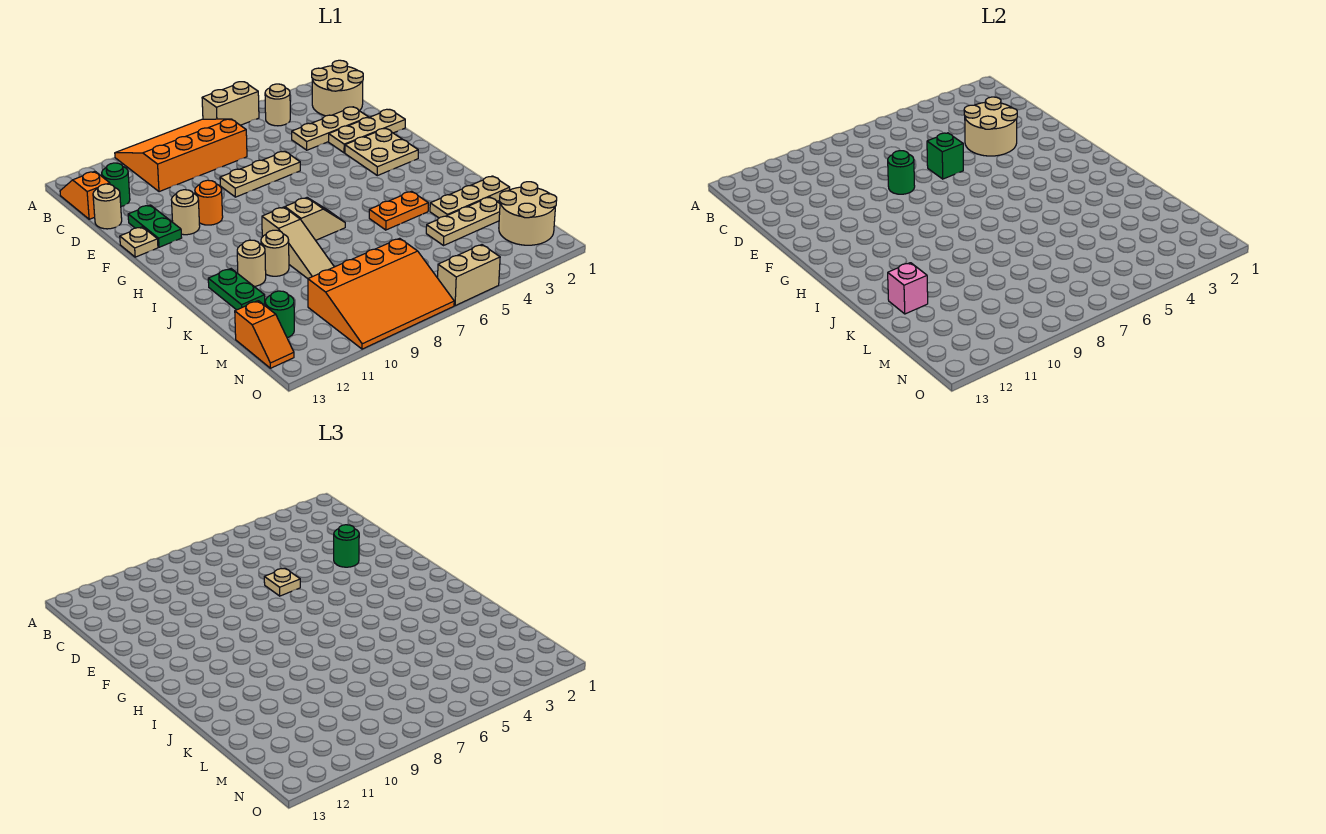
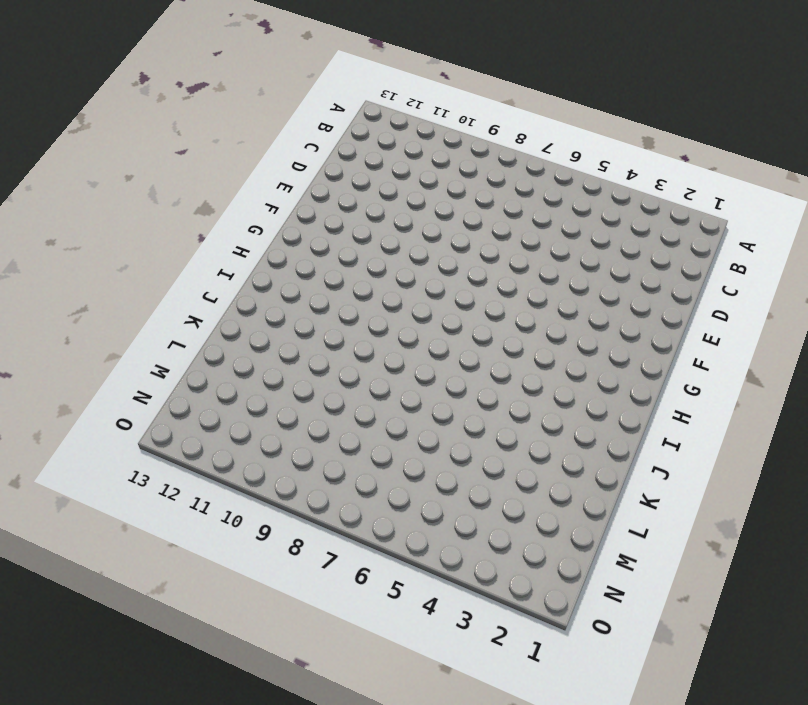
none -> tan brick A5:A6 level 1
none -> orange slope A7:C10 level 1 top C
none -> tan round brick B1:C2 level 1
none -> tan round brick B4 level 1

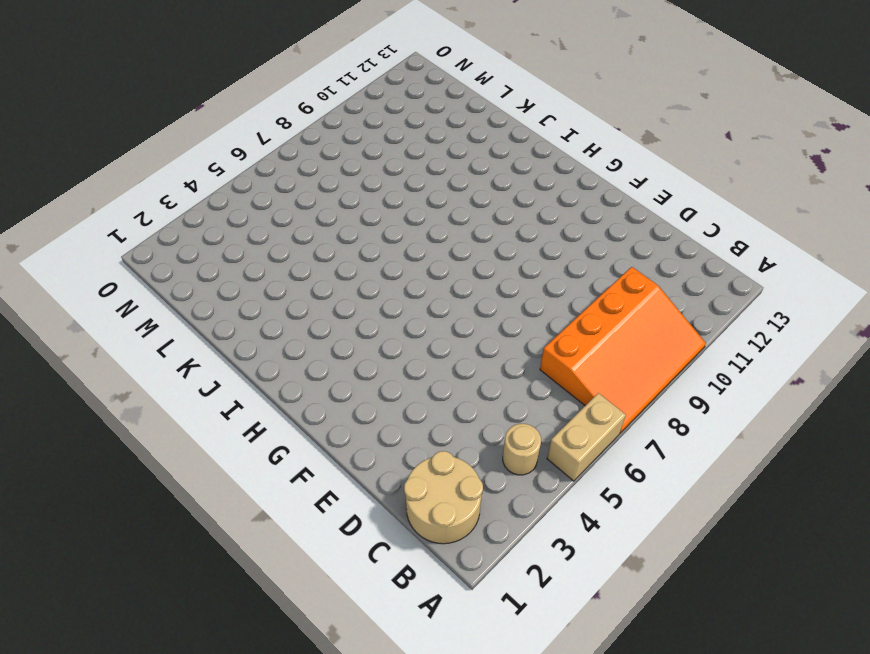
none -> orange slope B13:C13 level 1 top C
none -> green round brick C12 level 1
none -> tan plate D2:D4 level 1
none -> tan round brick D13 level 1

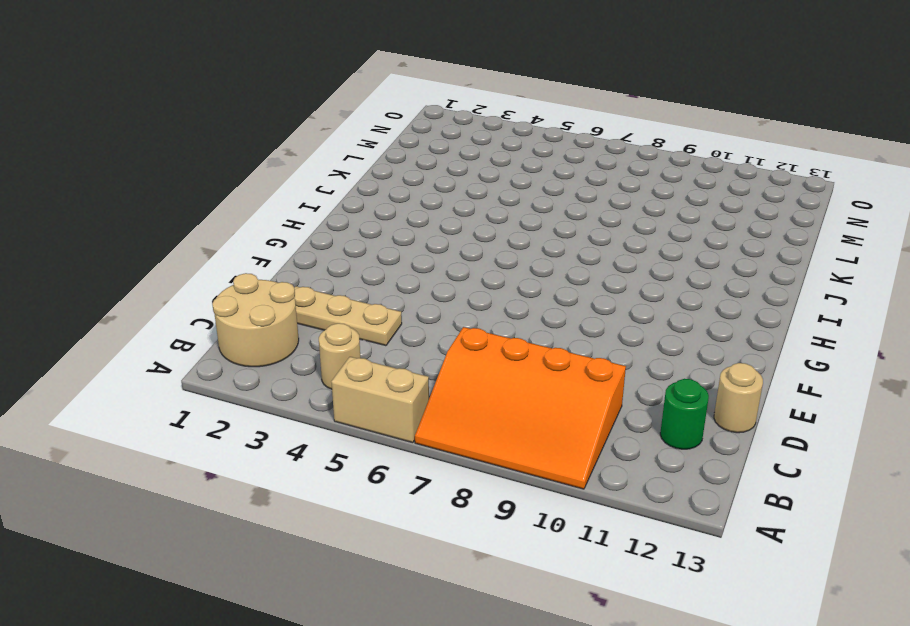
none -> orange slope B13:C13 level 1 top C
none -> tan plate E1:E3 level 1
none -> tan plate E6:E8 level 1
none -> green plate E12:F12 level 1

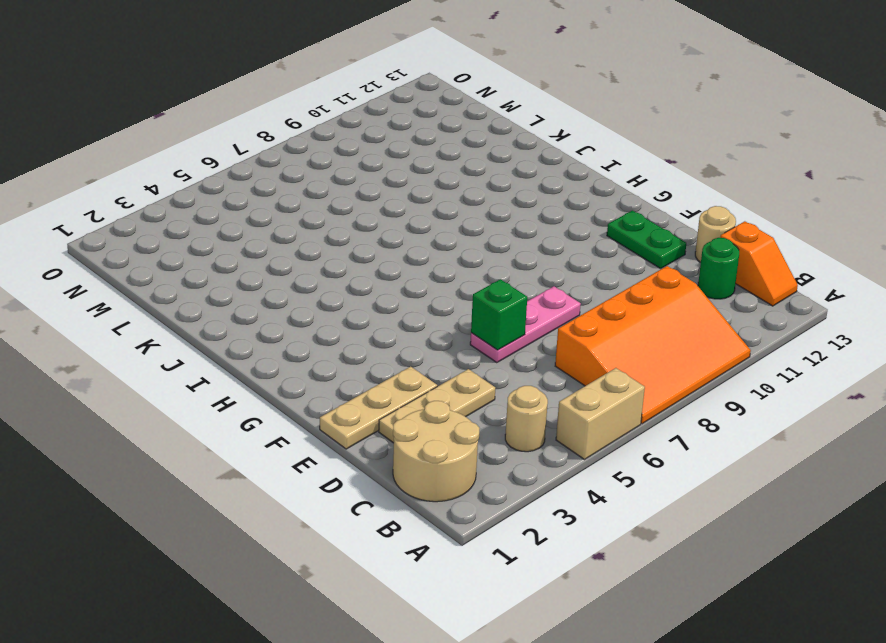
pink plate E6:E8 level 1 -> tan plate E6:E8 level 1
none -> tan plate F2:G3 level 1
none -> orange round brick F10 level 1
none -> tan round brick F11 level 1
none -> tan plate F13 level 1

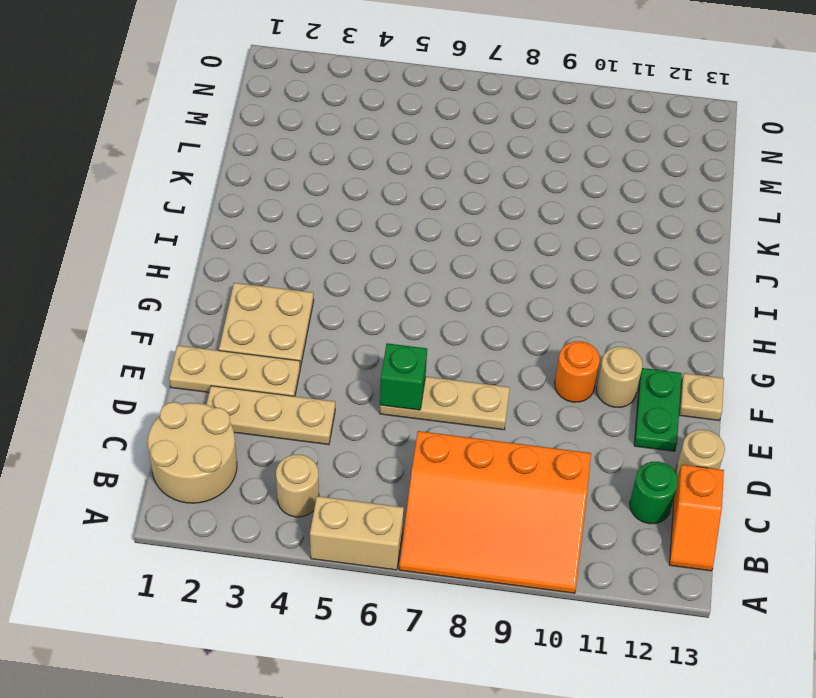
none -> tan slope I7:I8 level 1 top 8
none -> tan slope I9:K9 level 1 top I
none -> orange plate J4:J5 level 1
none -> tan round brick J10 level 1

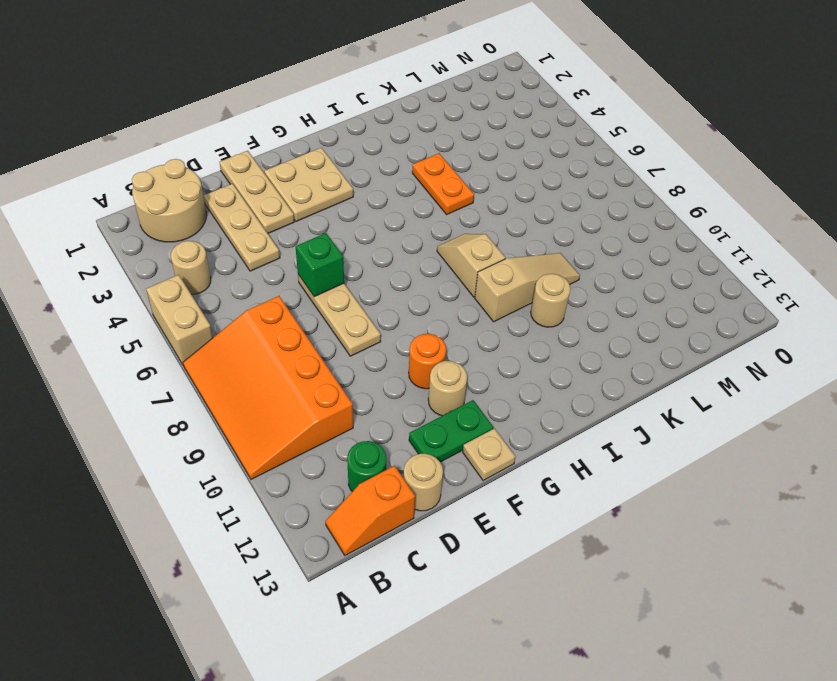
none -> tan round brick J11 level 1
none -> green plate J12:K12 level 1
none -> tan plate K1:K3 level 1
none -> tan plate L2:L4 level 1

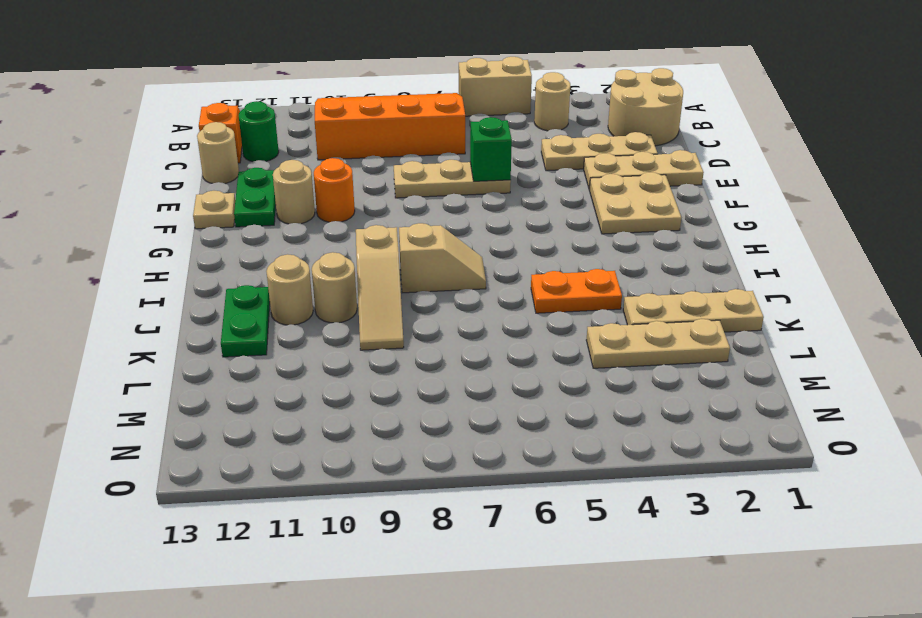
none -> tan round brick M1:N2 level 1
none -> orange slope M7:O10 level 1 top M
none -> green round brick M12 level 1
none -> orange slope M13:N13 level 1 top M

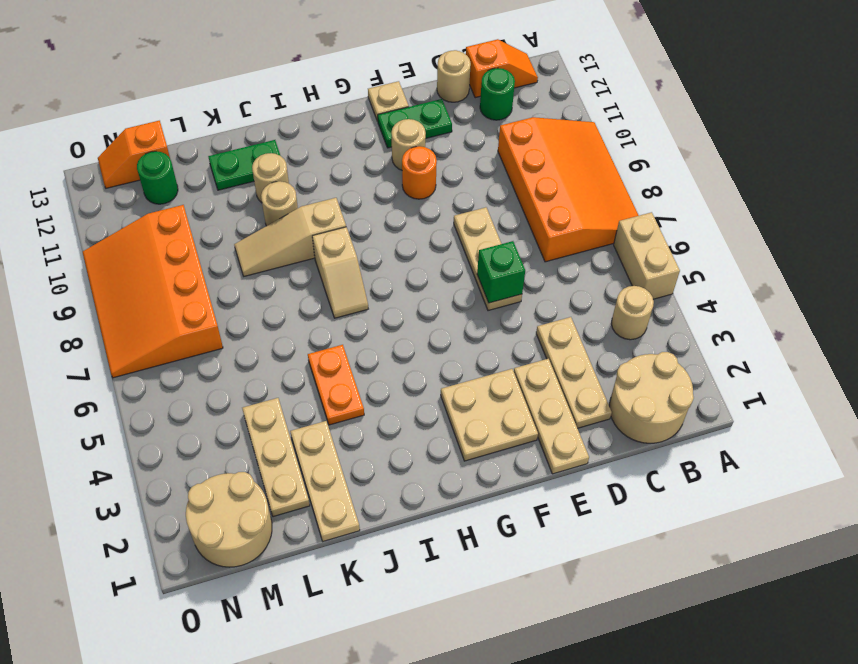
none -> tan brick O5:O6 level 1
none -> tan round brick D3:E4 level 2
none -> green round brick E8 level 2
none -> pink brick K12 level 2

